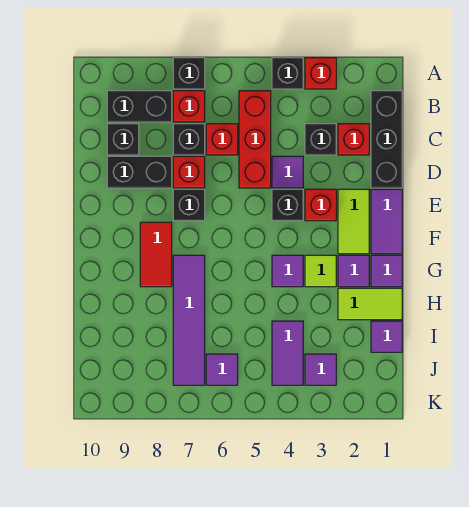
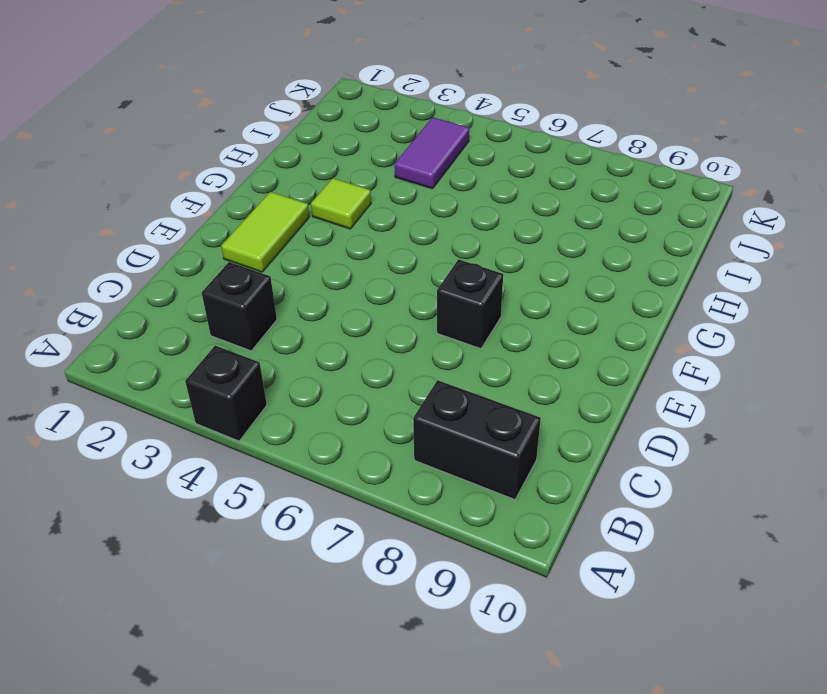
none -> red brick A3 level 1
none -> black brick A7 level 1
none -> black brick B1:D1 level 1
none -> red brick B5:D5 level 1

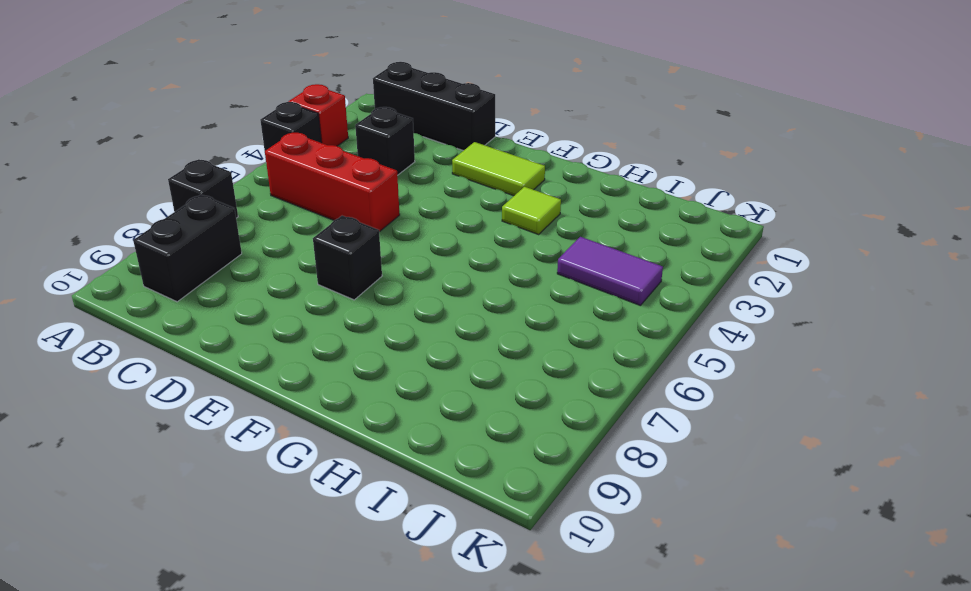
none -> red brick B7 level 1
none -> red brick C2 level 1
none -> red brick C6 level 1
none -> black brick C7 level 1

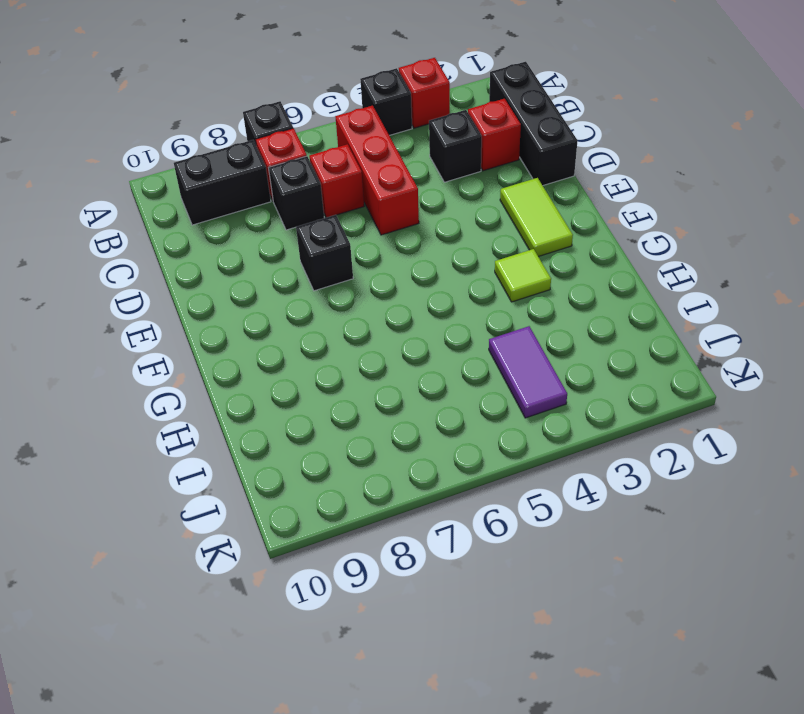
none -> black brick C9 level 1
none -> purple tile D4 level 1
none -> red brick D7 level 1
none -> black brick D8:D9 level 1

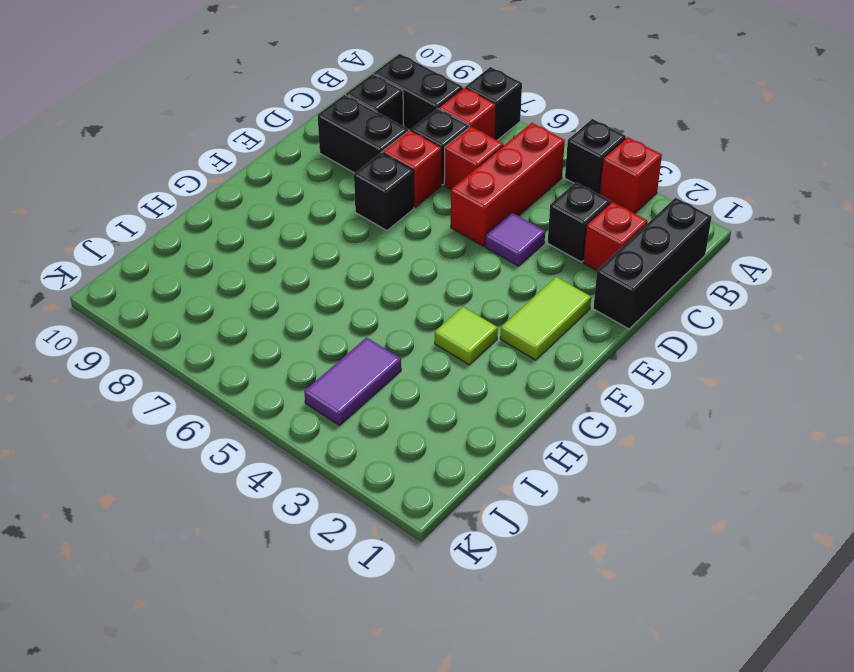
none -> purple tile E1:F1 level 1
none -> red brick E3 level 1
none -> black brick E4 level 1
none -> red tile F8:G8 level 1

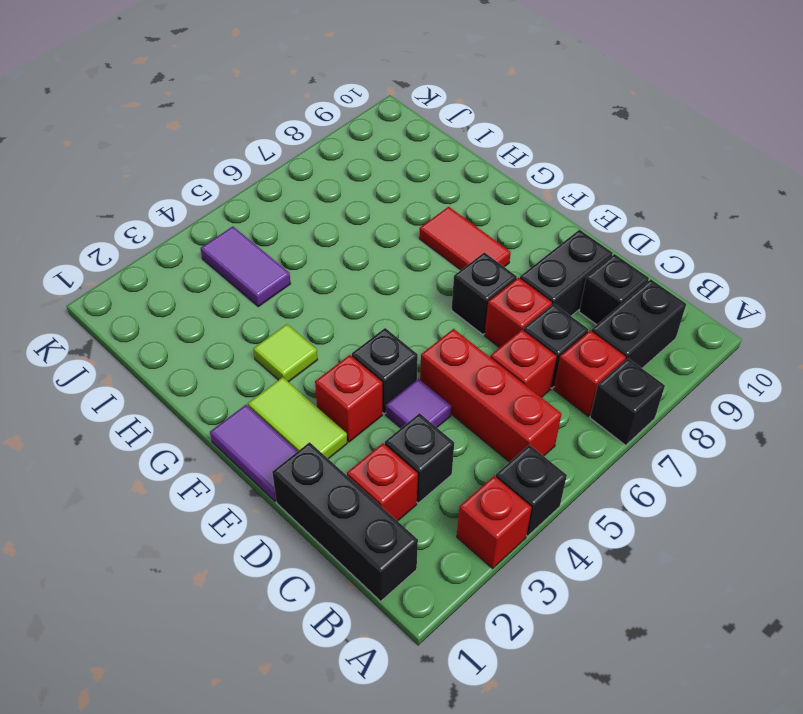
none -> purple tile G1 level 1
none -> purple tile G2 level 1
none -> purple tile G4 level 1
none -> purple tile G7:J7 level 1

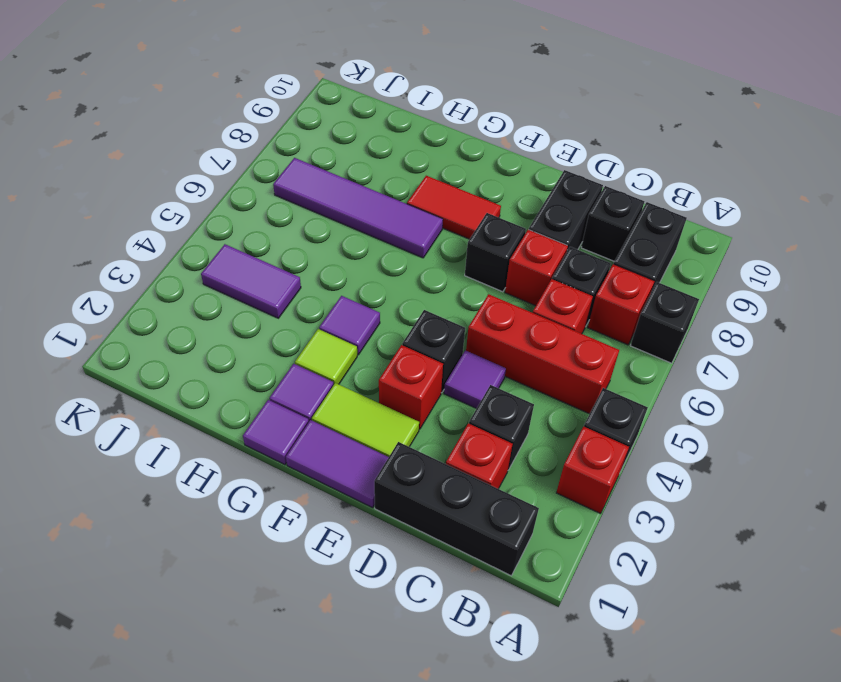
none -> lime tile H1:H2 level 1
none -> purple tile I1 level 1
none -> purple tile J3 level 1
none -> purple tile J6 level 1

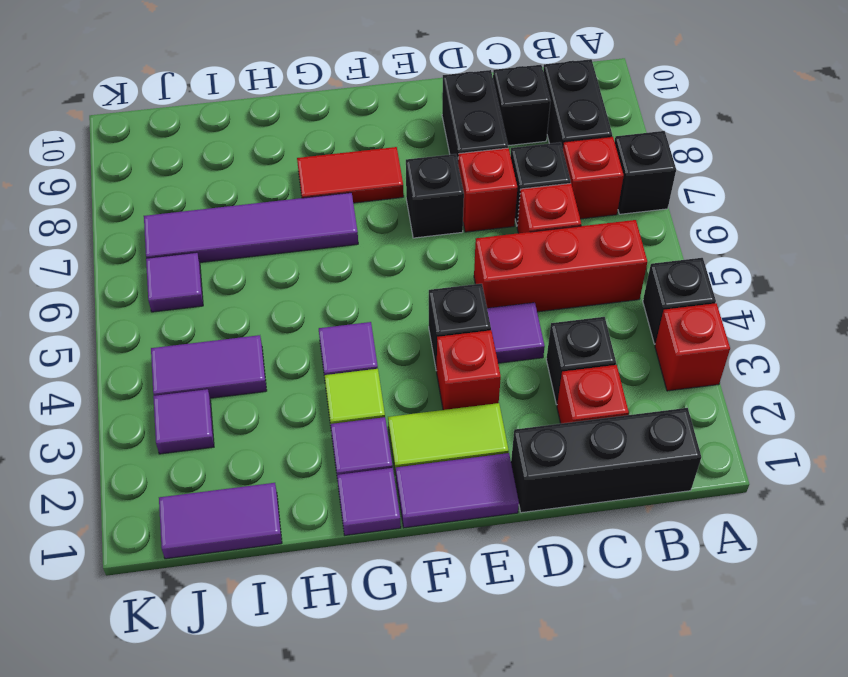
purple tile I1:J1 level 1 -> purple tile I1 level 1
none -> lime tile H1:H2 level 1

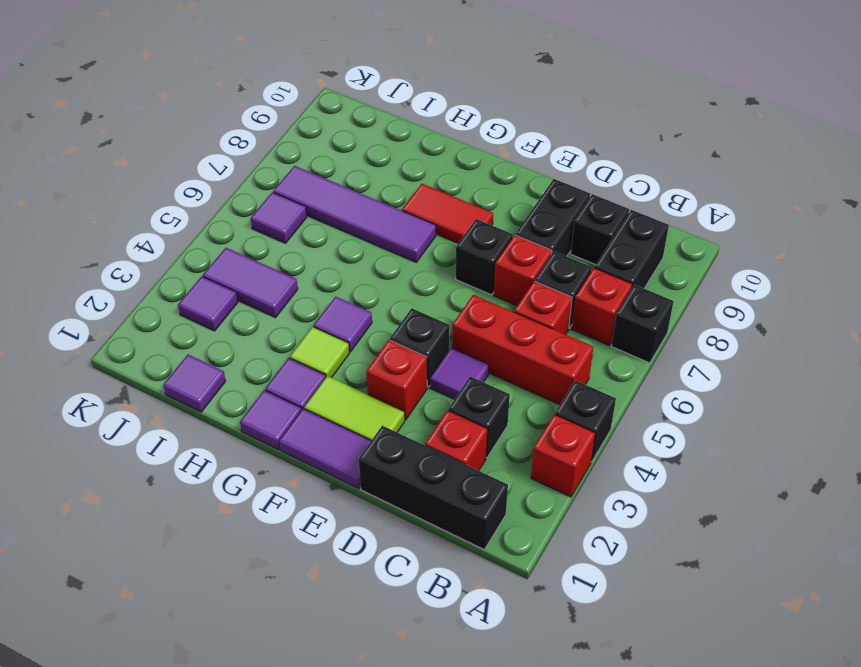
none -> lime tile H1:H2 level 1

